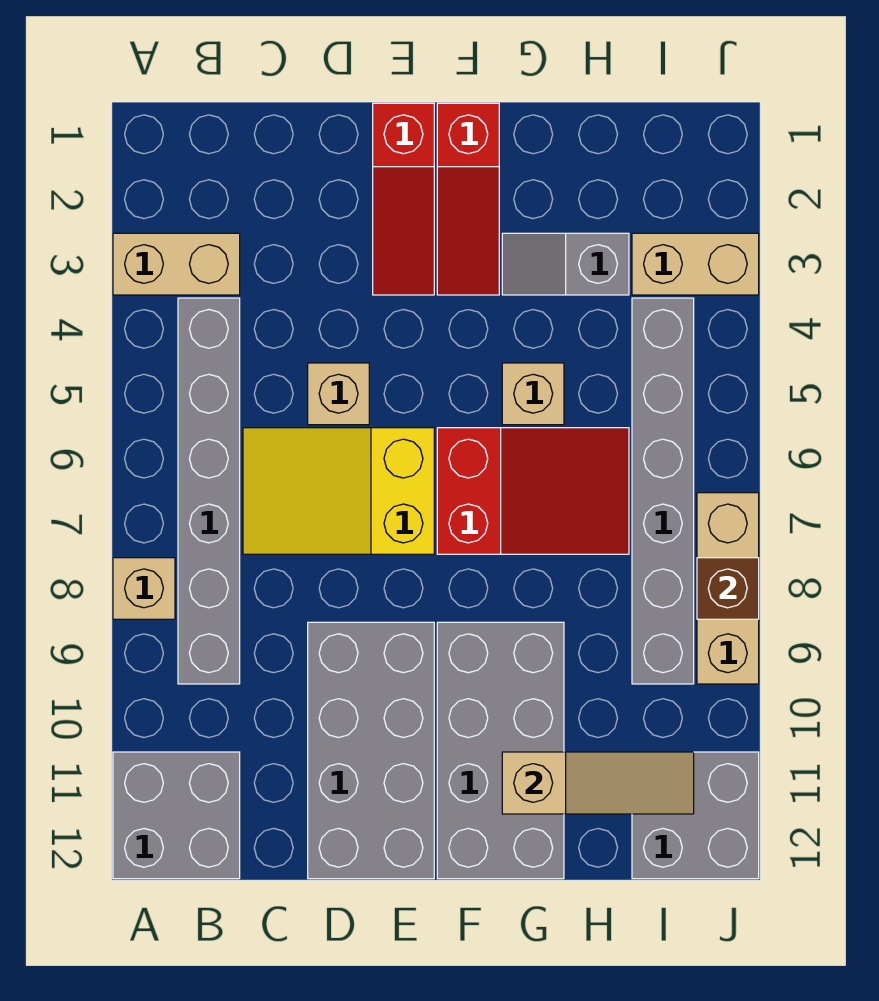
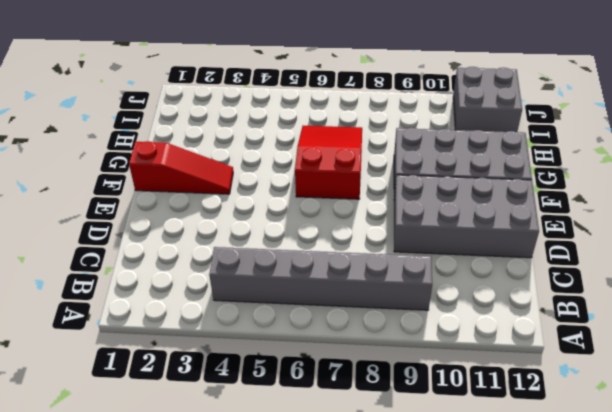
none -> tan brick A3:B3 level 1
none -> tan brick A8 level 1
none -> grey brick A11:B12 level 1

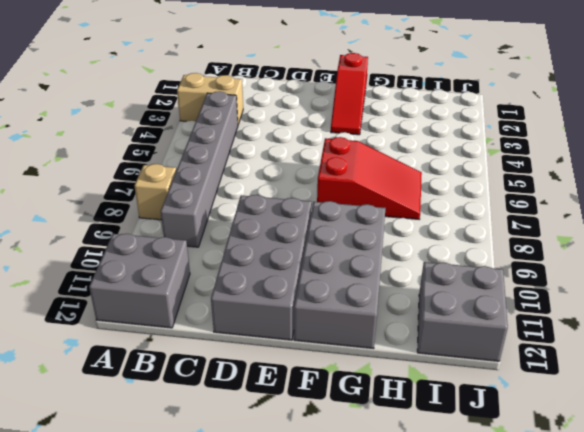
none -> yellow slope C6:E7 level 1 top E
none -> tan brick D5 level 1
none -> red slope E1:E3 level 1 top 1

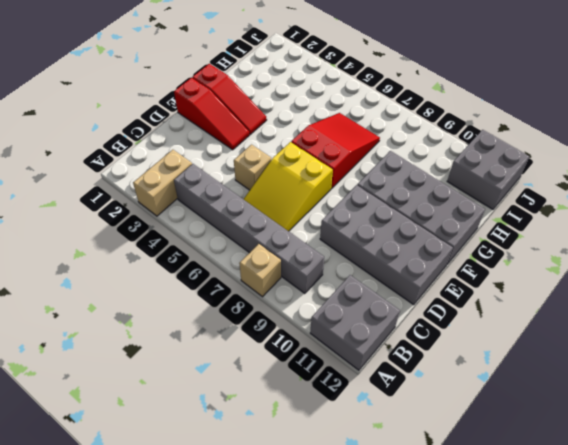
none -> grey slope G3:H3 level 1 top H
none -> tan brick G5 level 1
none -> tan brick I3:J3 level 1

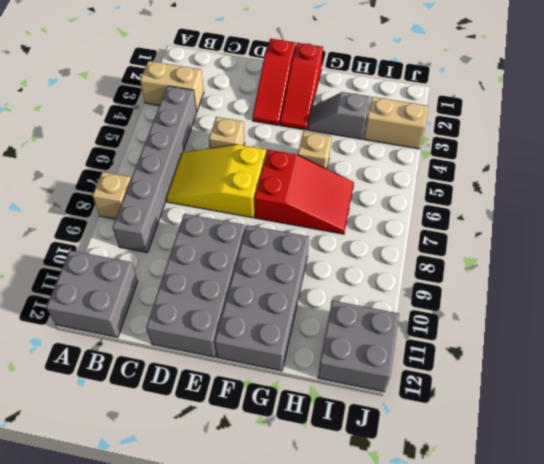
none -> grey brick I4:I9 level 1
none -> tan brick J7:J9 level 1
none -> tan slope G11:I11 level 2 top G

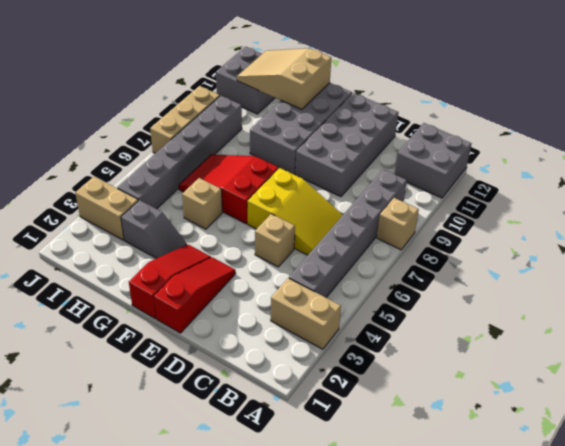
tan slope G11:I12 level 2 top G -> tan slope G11:I11 level 2 top G
none -> brown brick J8 level 2

